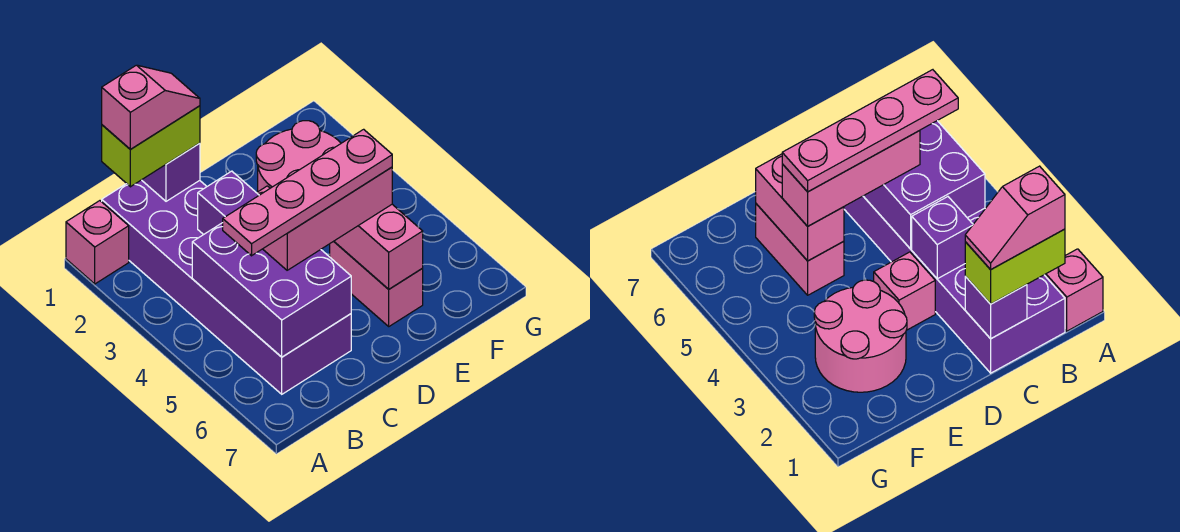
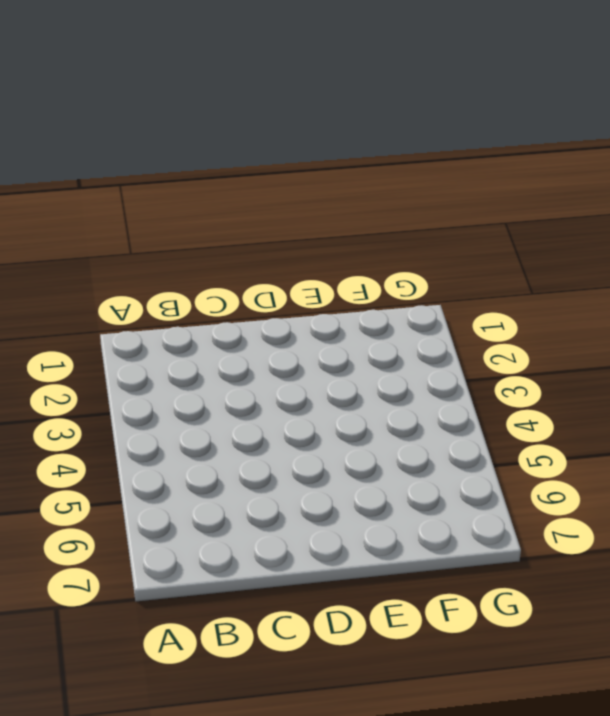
none -> pink brick A1 level 1
none -> purple brick B1:C6 level 1
none -> pink brick D3 level 1

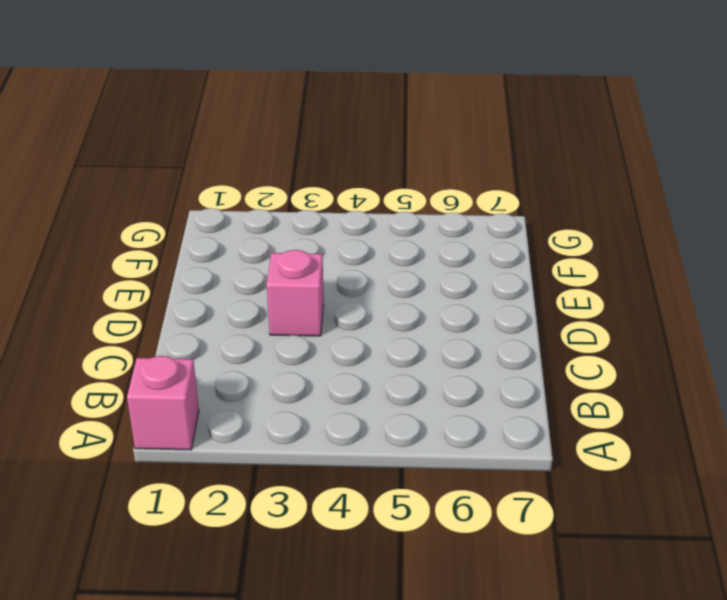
none -> purple brick B1:C6 level 1
none -> pink round brick E2:F3 level 1
none -> pink brick E5:E6 level 1

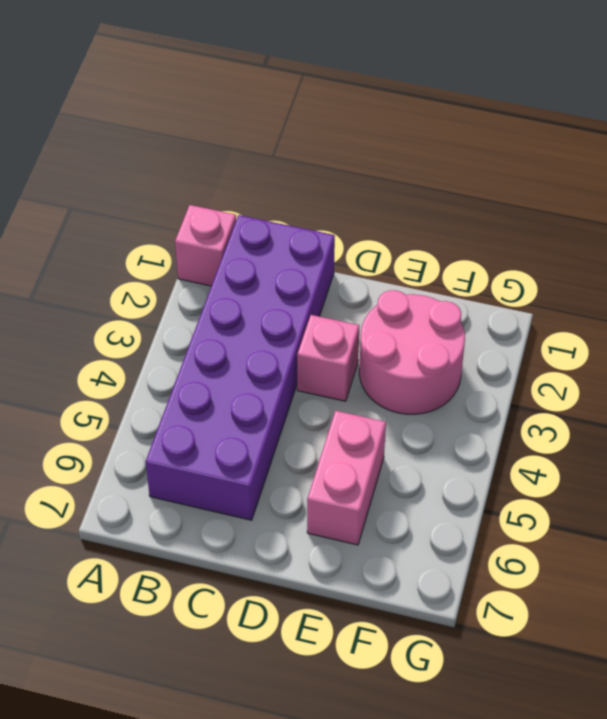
none -> purple brick B4:C6 level 2
none -> purple brick C1 level 2
none -> purple brick C3 level 2

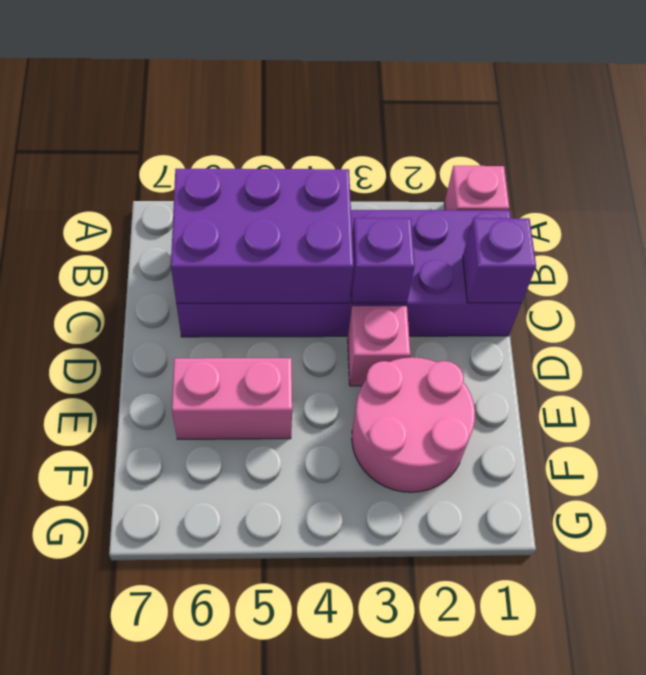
none -> pink brick E5:E6 level 2
none -> lime brick B1:C1 level 3
none -> pink brick C5:E5 level 3

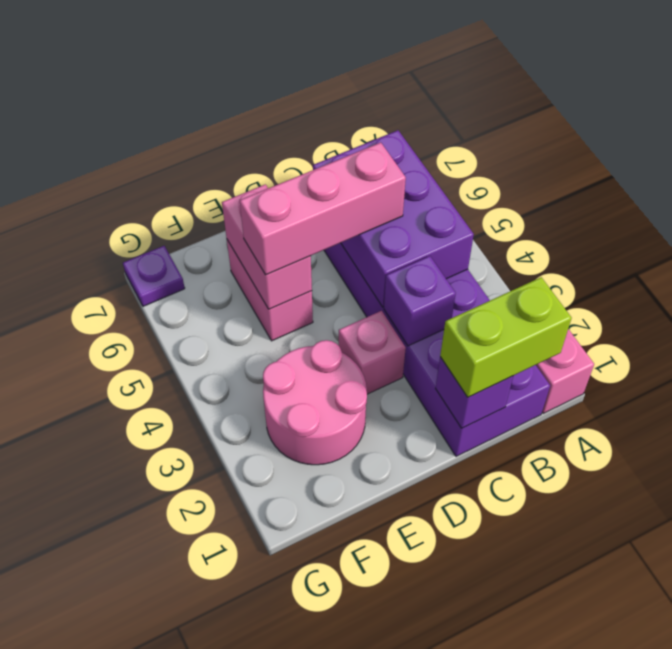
purple plate G7 level 1 -> none
none -> pink slope B1:C1 level 4 top B
none -> pink plate B5:E5 level 4

